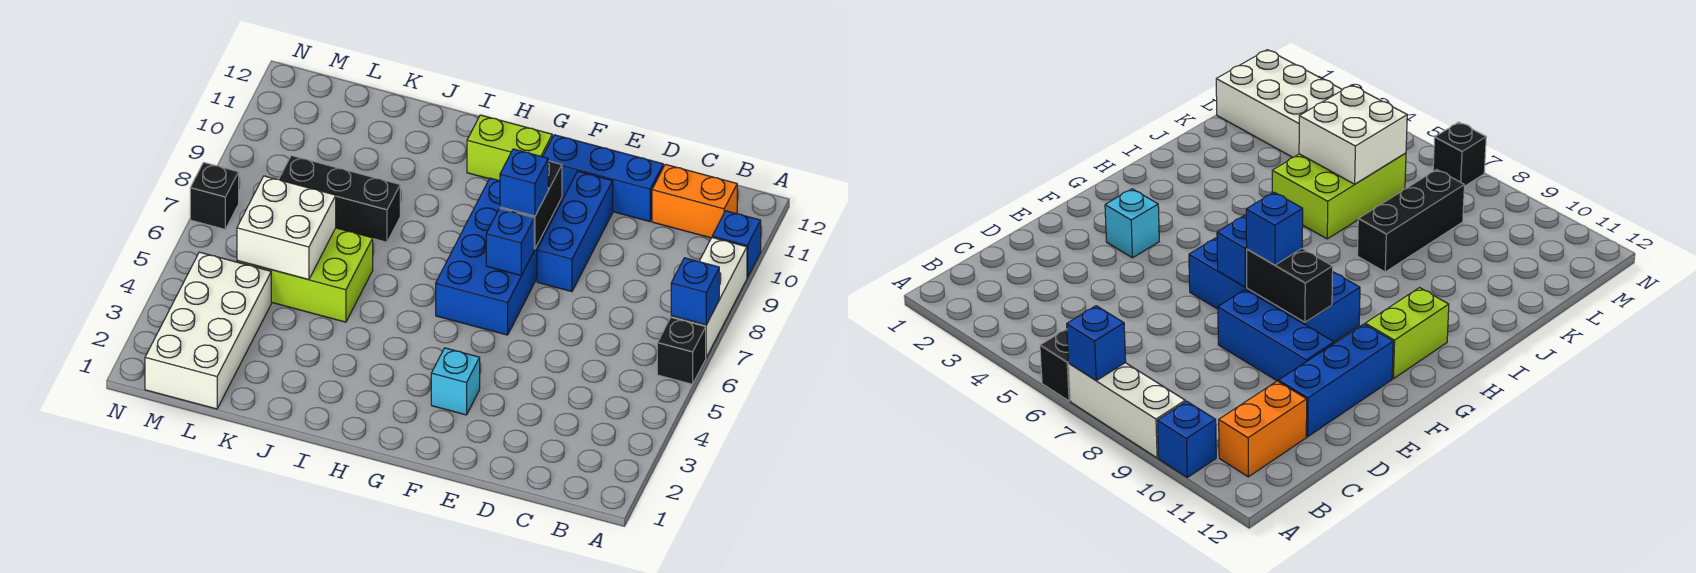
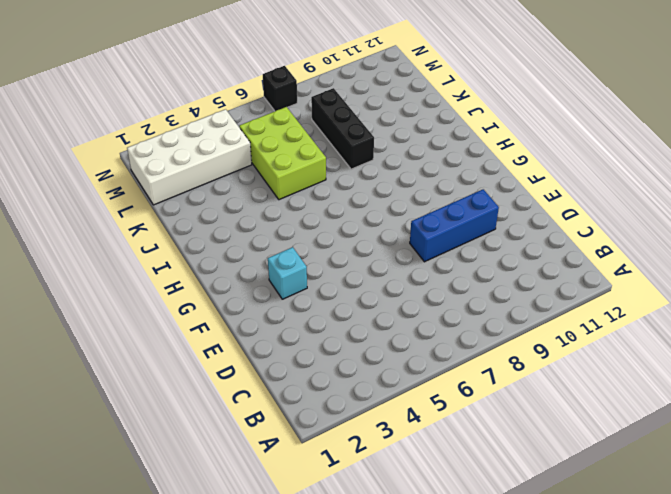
none -> black brick A6 level 1
none -> white brick A7:A9 level 1
none -> blue brick A10 level 1

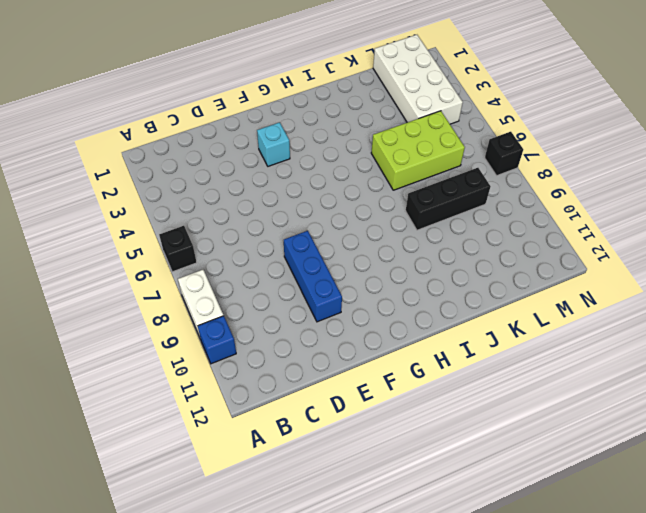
white brick A8:A9 level 1 -> white brick A7:A9 level 1
none -> orange brick B11:C11 level 1
none -> blue brick D11:F11 level 1
none -> blue brick F6:G9 level 1

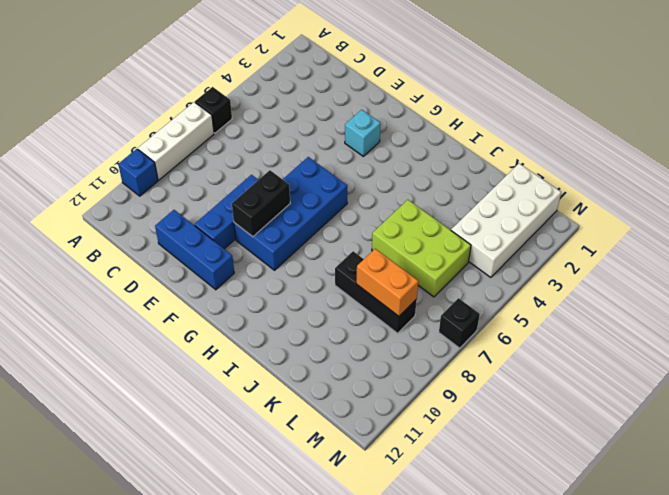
orange brick K8:L8 level 2 -> orange brick B11:C11 level 1
none -> lime brick G11:H11 level 1
none -> blue brick A7 level 2
none -> blue brick F7 level 2

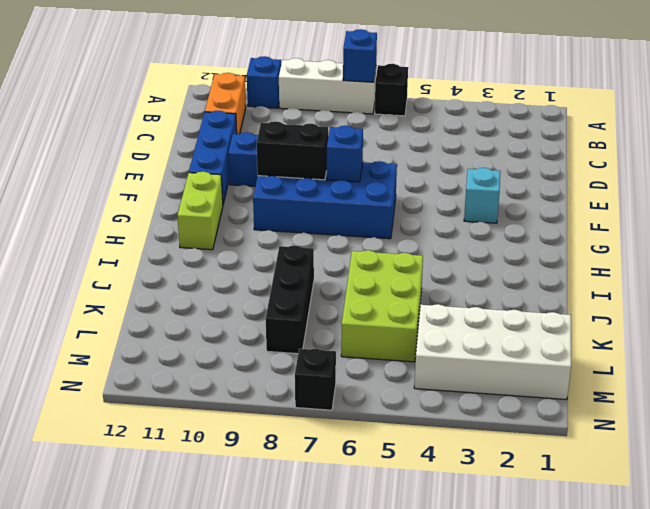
none -> white brick K5:L6 level 2
none -> blue brick F8 level 3

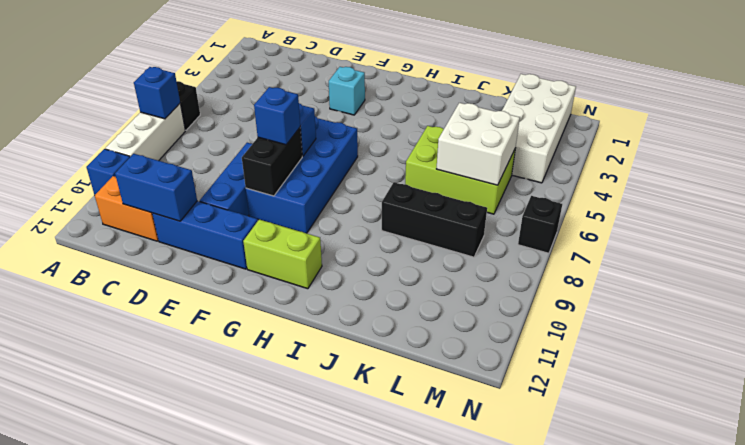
blue brick C11:D11 level 2 -> none

